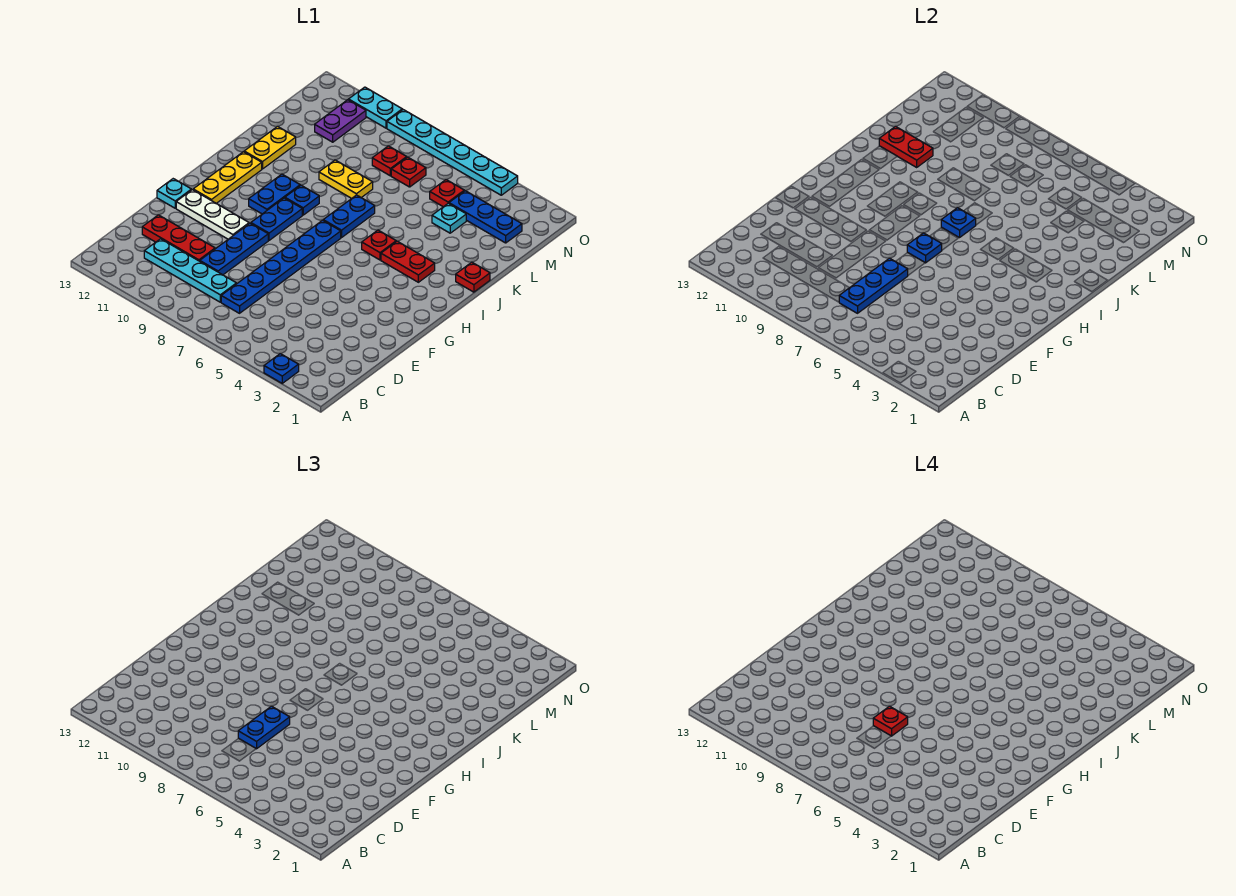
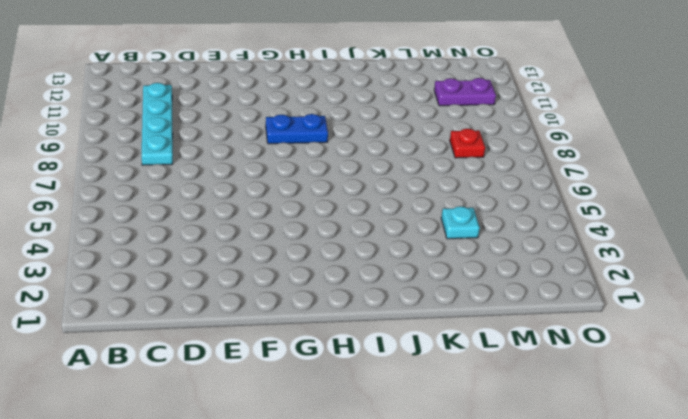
none -> blue plate A3 level 1
none -> blue plate C7:H7 level 1
none -> blue plate D9:F9 level 1
none -> red plate D10:D12 level 1

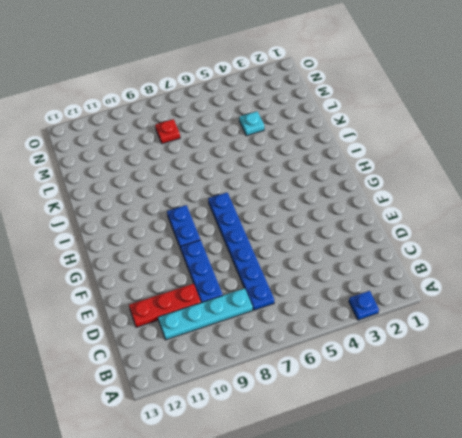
none -> white plate F10:F12 level 1
none -> cyan plate F13 level 1
none -> yellow plate G12:I12 level 1
none -> blue plate H10:I10 level 1

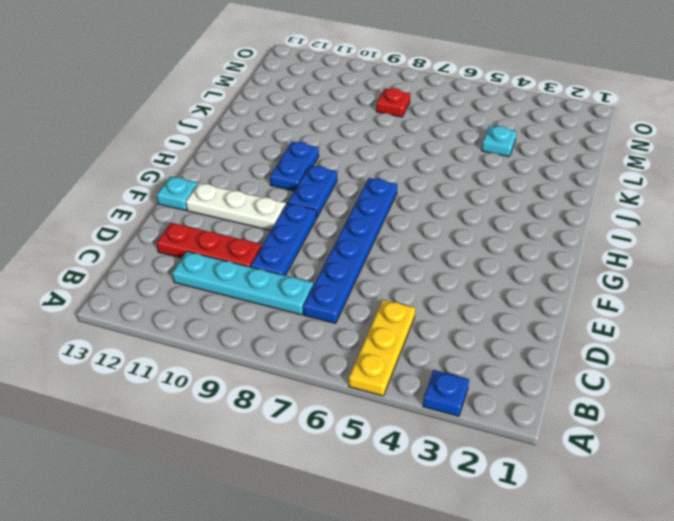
yellow plate A5:C5 level 1 -> yellow plate G12:I12 level 1
none -> red plate I3:I4 level 1
none -> red plate I5 level 1
none -> blue plate I7:J7 level 1
none -> blue plate I9 level 1

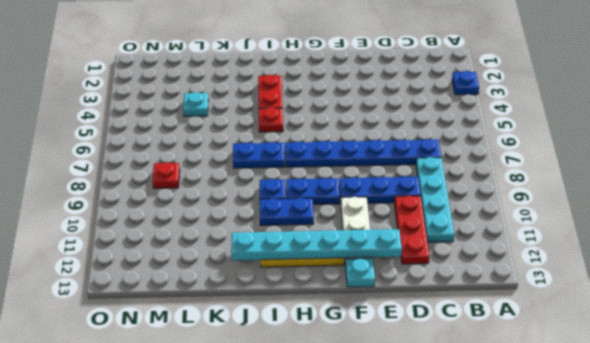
cyan plate E12:J12 level 2 -> cyan plate O4:O9 level 1
none -> red plate J1 level 1
none -> yellow plate J12:K12 level 1
none -> yellow plate K8:K9 level 1
none -> blue plate M2:M4 level 1

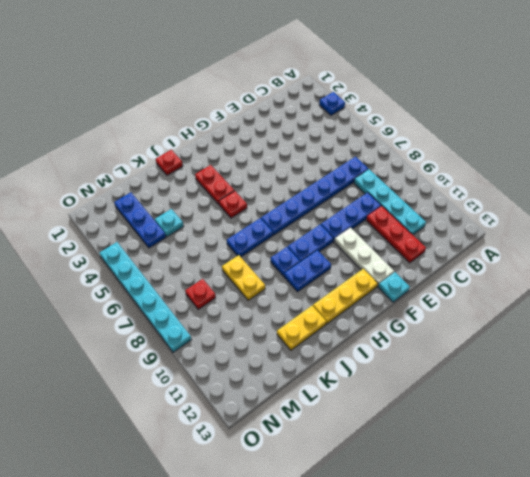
none -> red plate M5 level 1
none -> red plate M7 level 1
none -> purple plate M11:N11 level 1
none -> cyan plate O10:O11 level 1

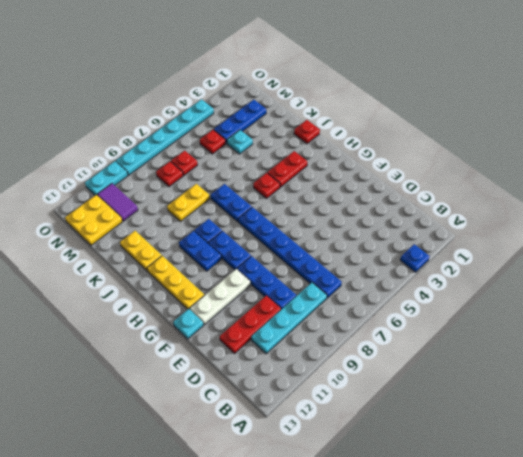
purple tile M11:N11 level 1 -> purple plate M11:N11 level 1
yellow plate M12:N13 level 1 -> none
none -> blue plate C7:E7 level 2
none -> blue plate G7 level 2
none -> blue plate I7 level 2
none -> red plate K11:K12 level 2

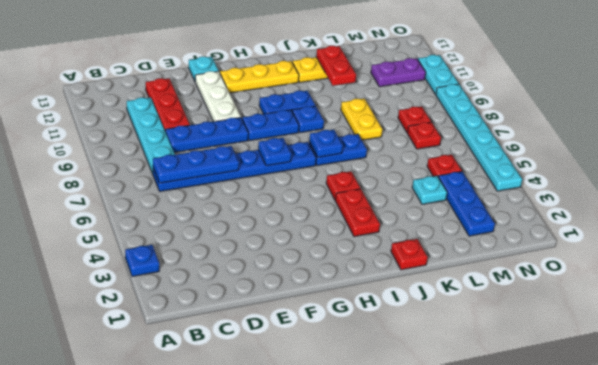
none -> blue plate D7:E7 level 3
none -> red plate E7 level 4

